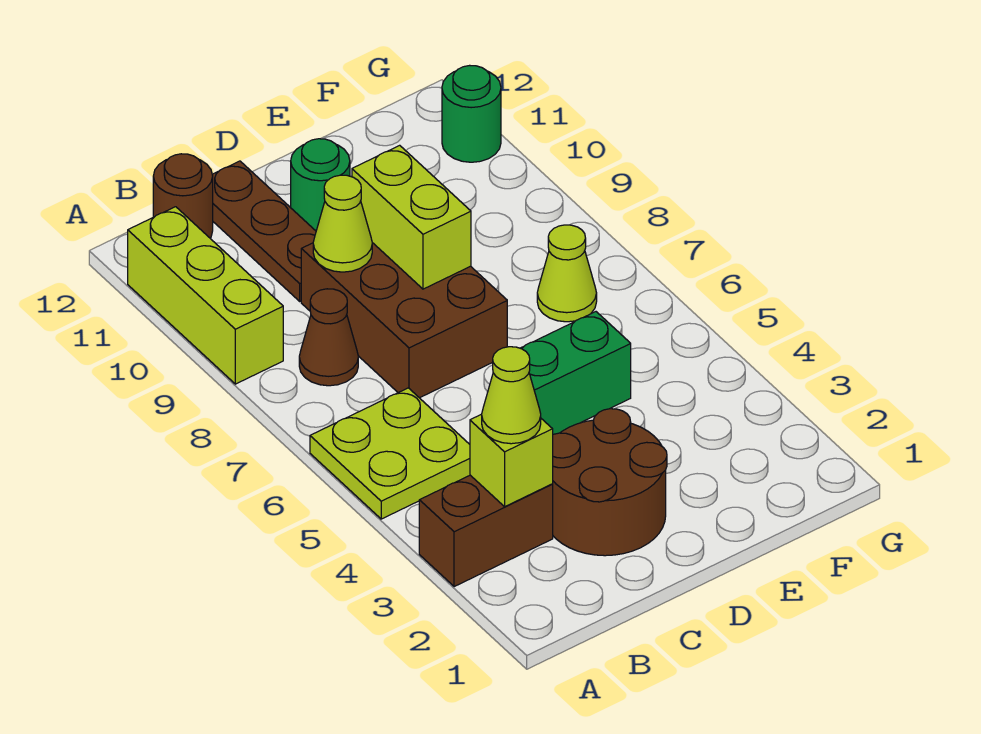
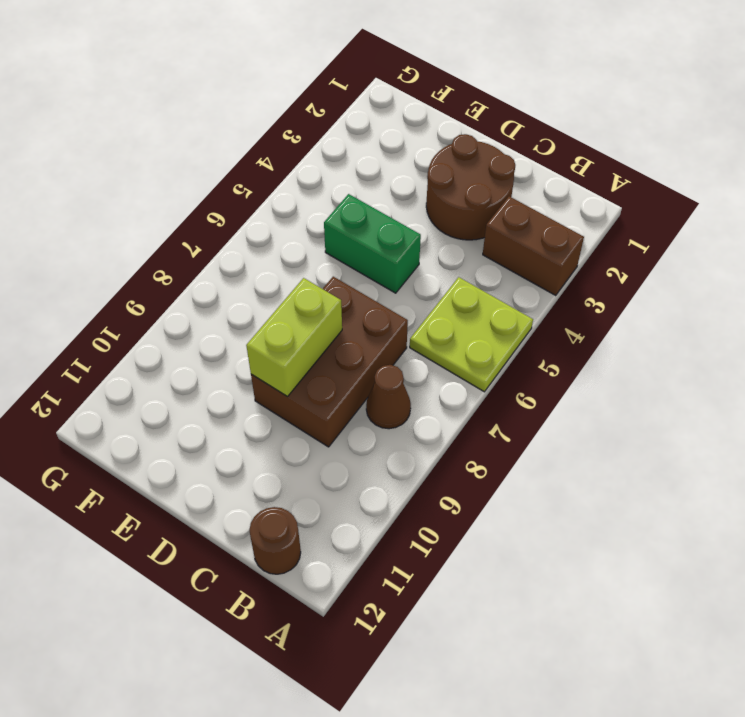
none -> lime brick A9:A11 level 1
none -> brown plate C10:C12 level 1
none -> green round brick D11 level 1

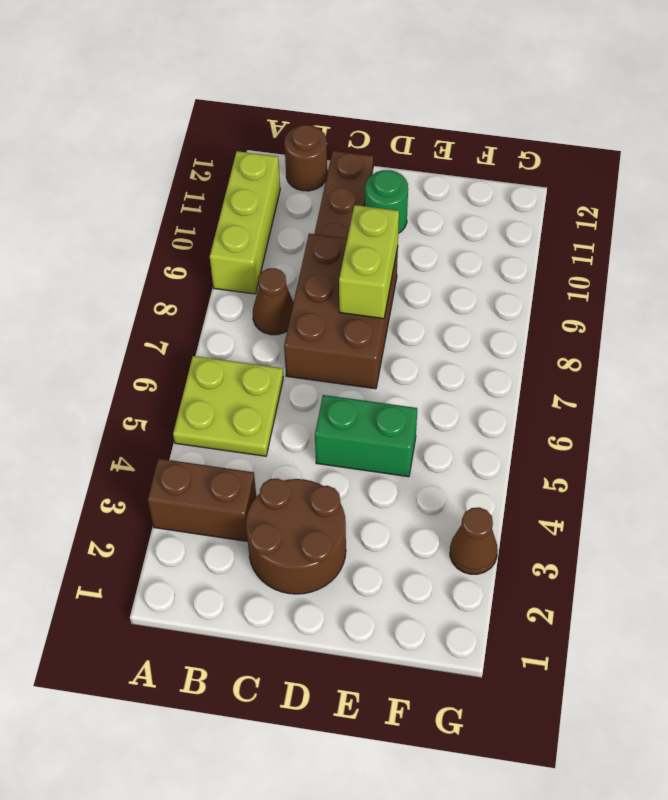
brown cone G3 level 1 -> none
none -> lime cone F7 level 1
none -> green round brick G11 level 1
none -> lime brick B3 level 2

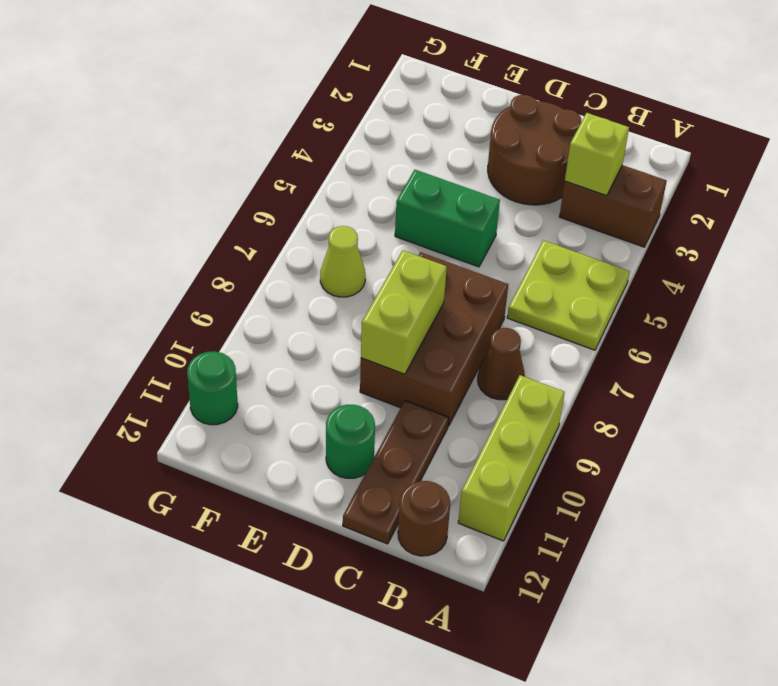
none -> lime cone C9 level 2
none -> lime cone B3 level 3

